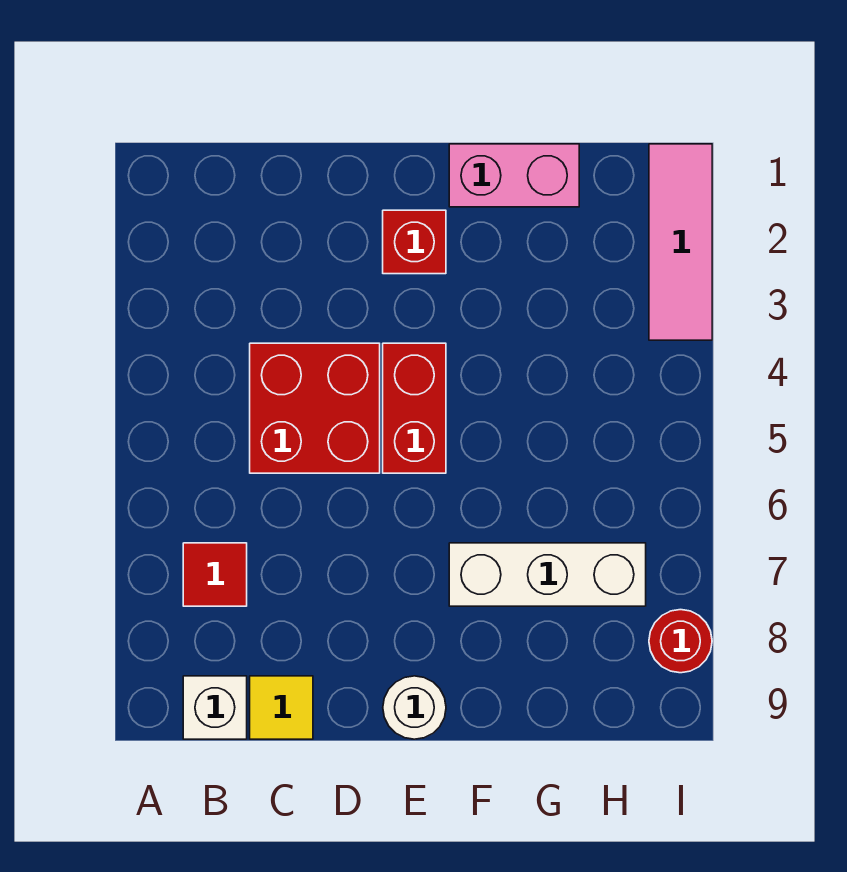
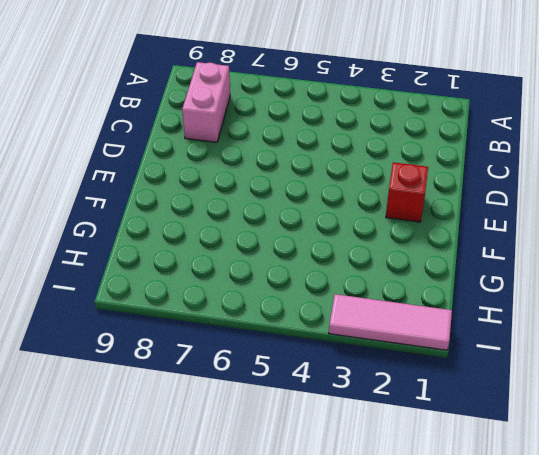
pink brick B8:C8 level 1 -> pink brick F1:G1 level 1
none -> red tile B7 level 1
none -> white brick B9 level 1

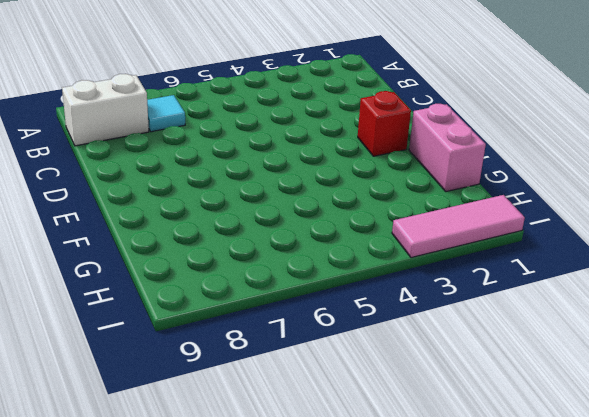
cyan tile B7 level 1 -> red tile B7 level 1
white brick B8:B9 level 1 -> white brick B9 level 1
none -> red brick C4:D5 level 1
none -> yellow tile C9 level 1

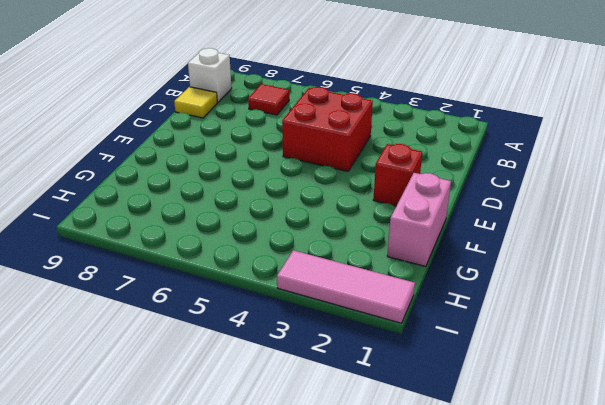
none -> red brick E4:E5 level 1
none -> white round brick E9 level 1

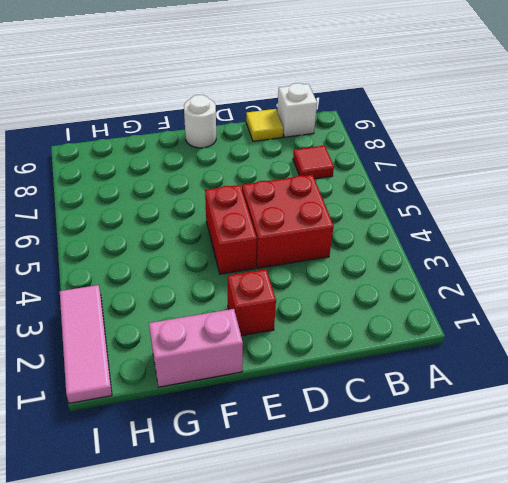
none -> white brick F7:H7 level 1
none -> red round brick I8 level 1

